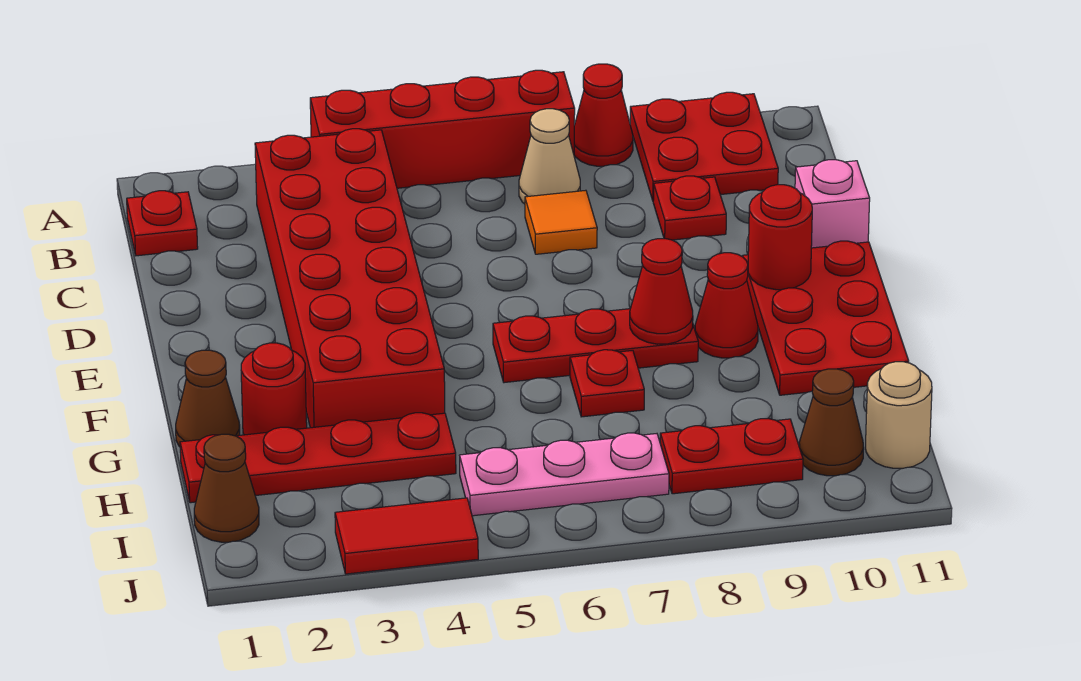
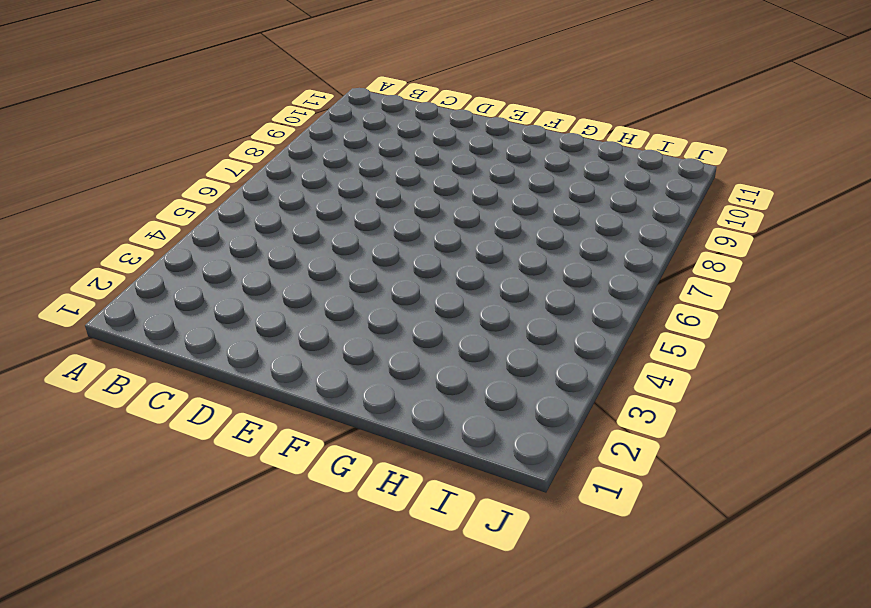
none -> red brick A4:A7 level 1
none -> red cone A8 level 1
none -> red plate A9:B10 level 1

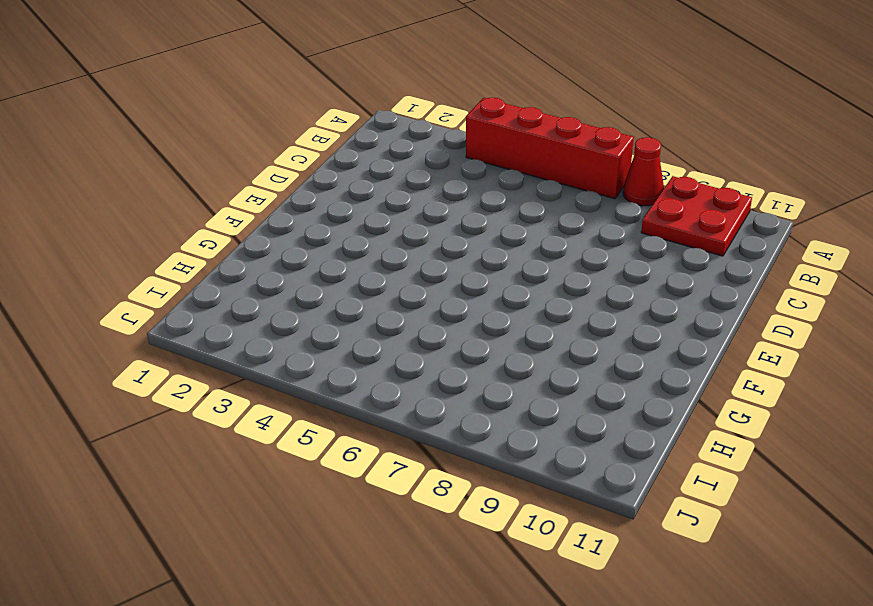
none -> red plate B1 level 1
none -> red brick B3:G4 level 1
none -> tan cone B7 level 1

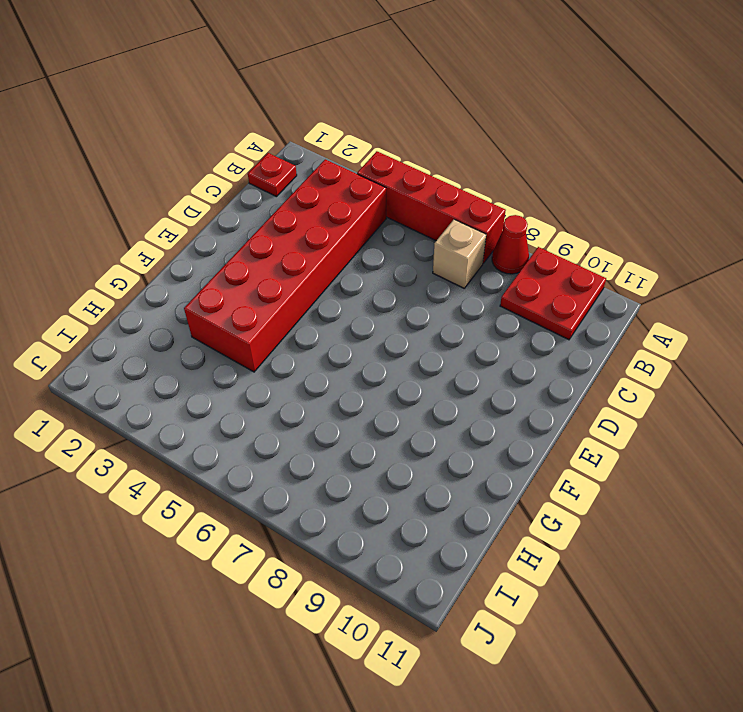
tan brick B7 level 1 -> tan cone B7 level 1
none -> orange tile C7 level 1
none -> red plate C9 level 1
none -> pink brick D11 level 1

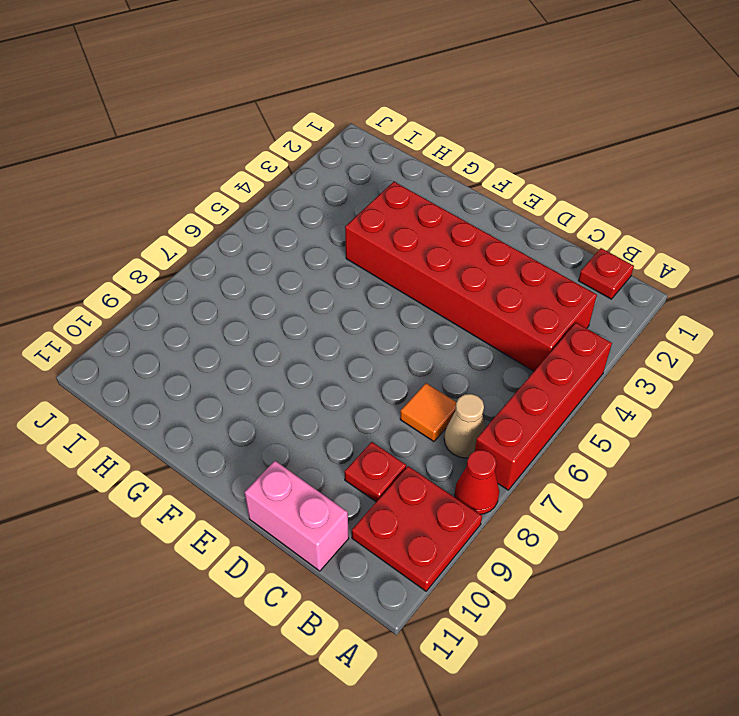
pink brick C11:D11 level 1 -> pink brick D11 level 1
none -> red plate E10:G11 level 1
none -> red plate F6:F8 level 1
none -> red cone F9 level 1

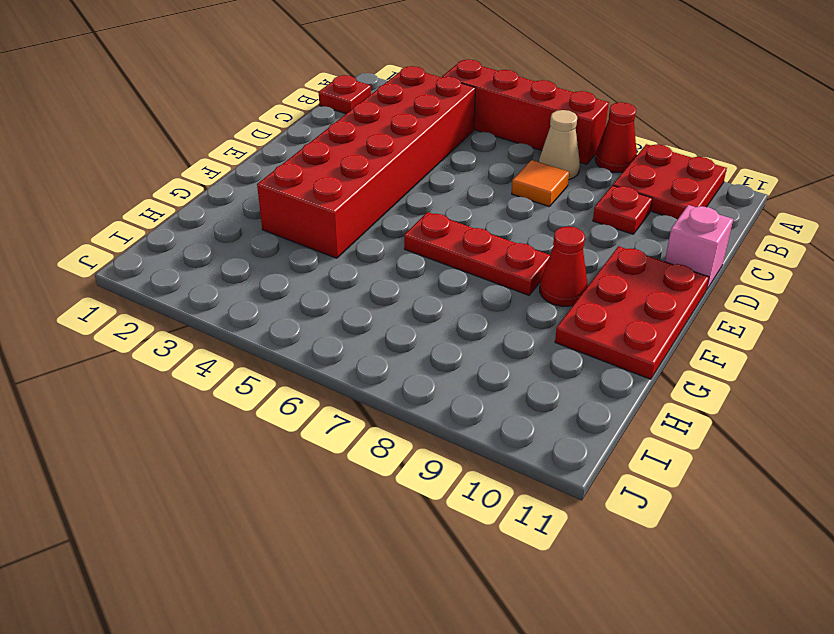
none -> brown cone G1 level 1
none -> red round brick G2 level 1
none -> red plate G7 level 1

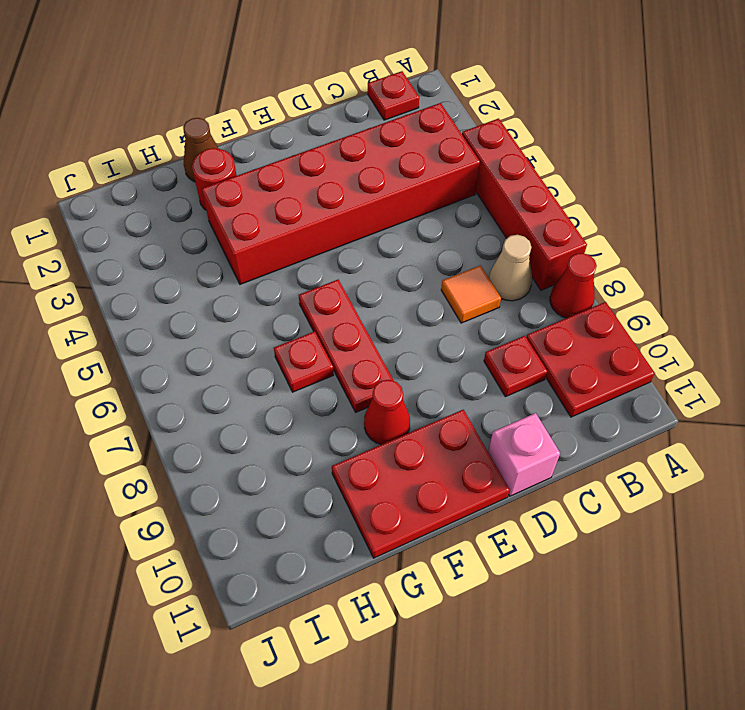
none -> red plate H1:H4 level 1
none -> brown cone I1 level 1
none -> pink plate I5:I7 level 1

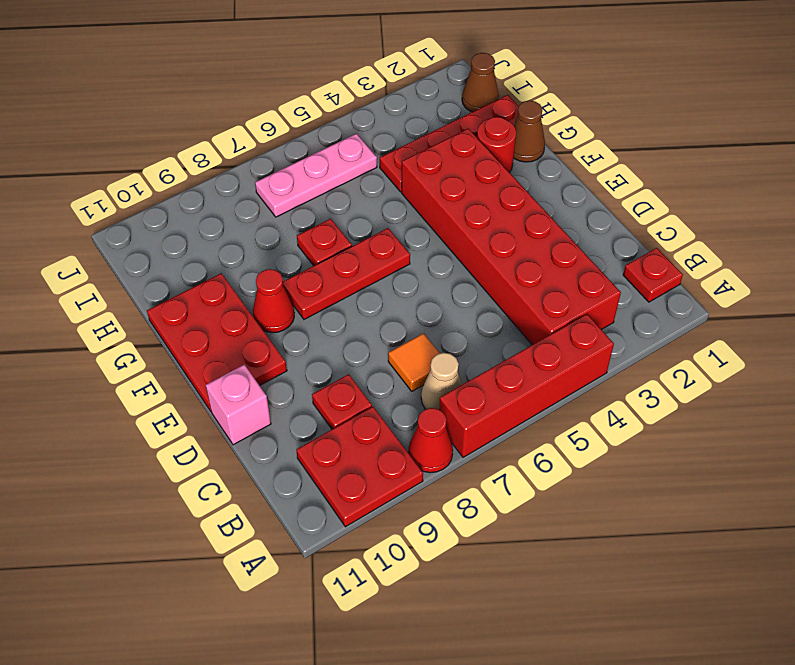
none -> red plate I8:I9 level 1
none -> brown cone I10 level 1
none -> tan round brick I11 level 1

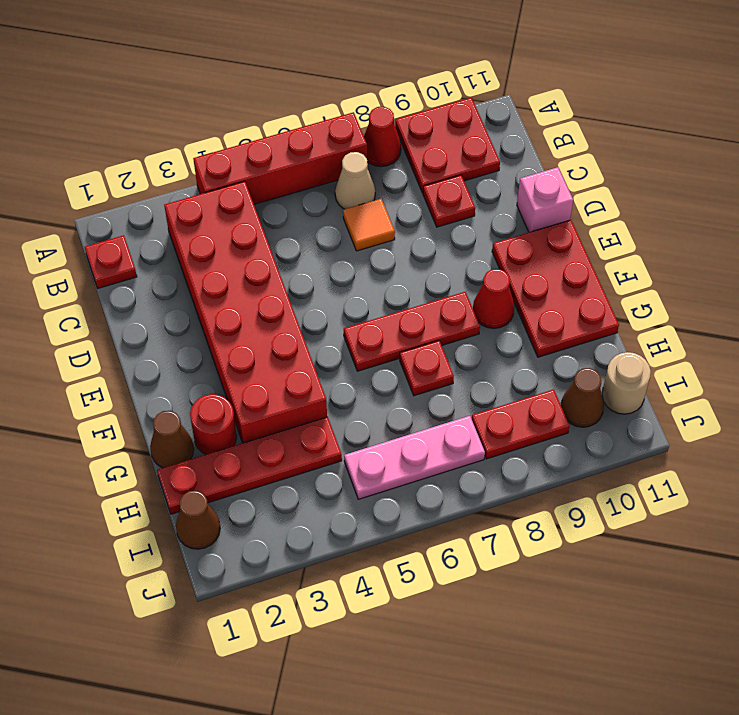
none -> red tile J3:J4 level 1
none -> red round brick E10 level 2
none -> red cone F8 level 2

